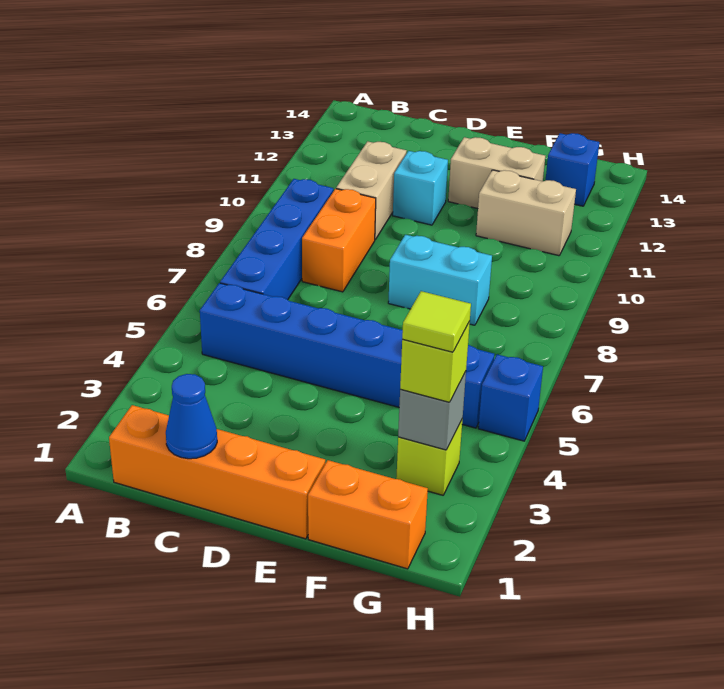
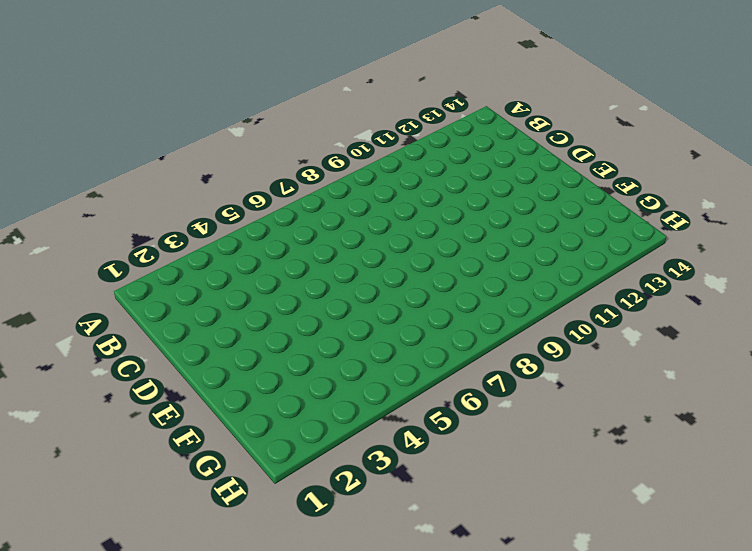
none -> orange brick B1:E1 level 1
none -> blue brick B5:G5 level 1
none -> blue brick B6:B9 level 1

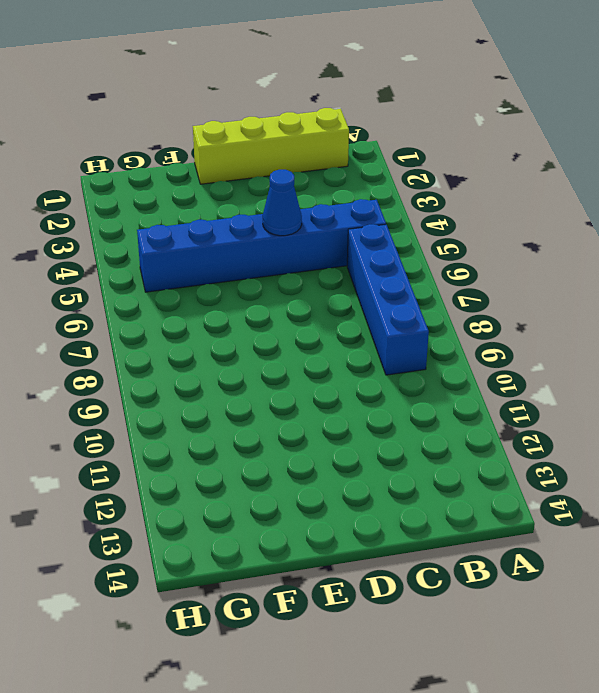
lime brick B1:E1 level 1 -> orange brick B1:E1 level 1
blue cone D5 level 2 -> blue cone C1 level 2
none -> orange brick C8:C9 level 1
none -> tan brick C10:C11 level 1
none -> cyan brick D11 level 1

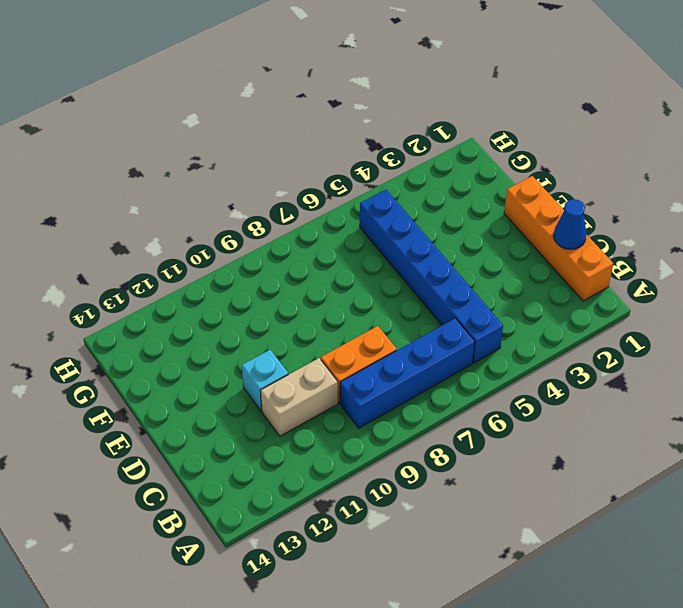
none -> cyan brick E8:F8 level 1
none -> tan brick E12:F12 level 1
none -> orange brick F1:G1 level 1

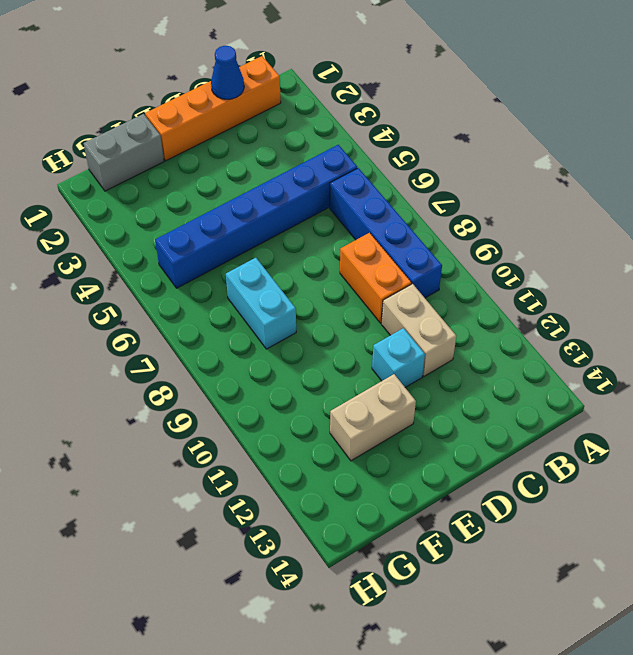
grey brick F1:G1 level 1 -> orange brick F1:G1 level 1
cyan brick F7:F8 level 1 -> cyan brick E8:F8 level 1
none -> tan brick F11:G11 level 1
none -> lime brick G3 level 1
none -> blue brick G13 level 1

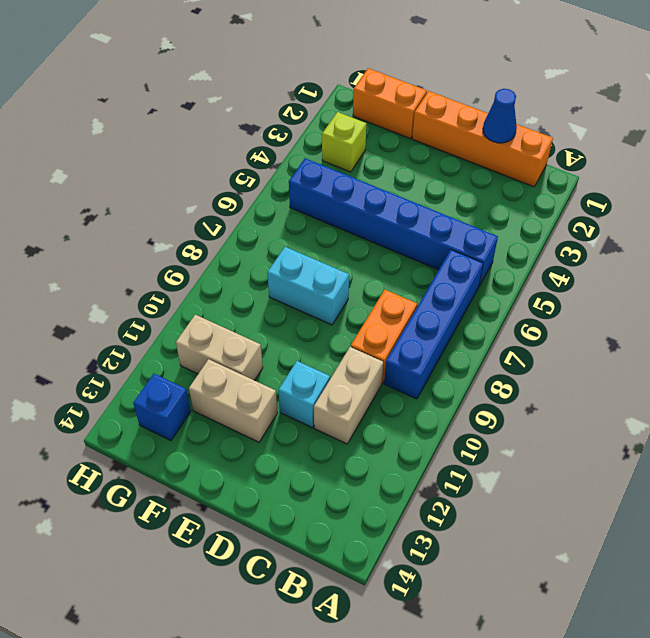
none -> blue brick H5 level 1
none -> grey brick G3 level 2
none -> lime brick G3 level 3

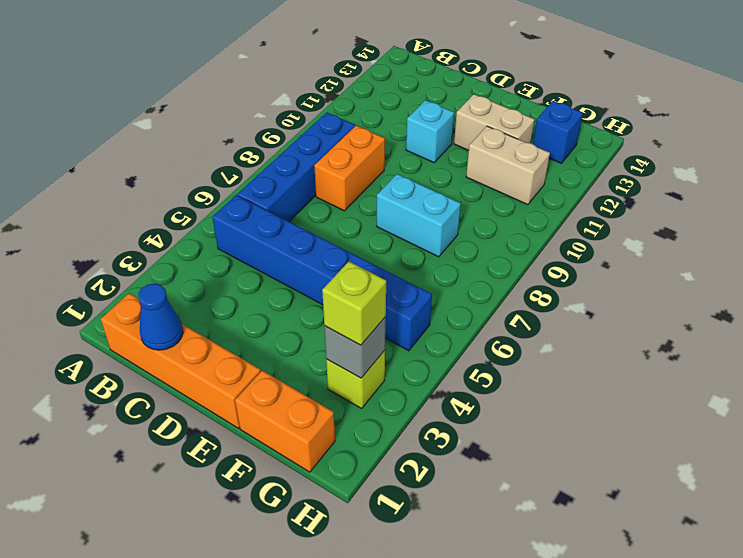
none -> tan brick C10:C11 level 1
none -> blue brick H5 level 1
none -> lime tile G3 level 4

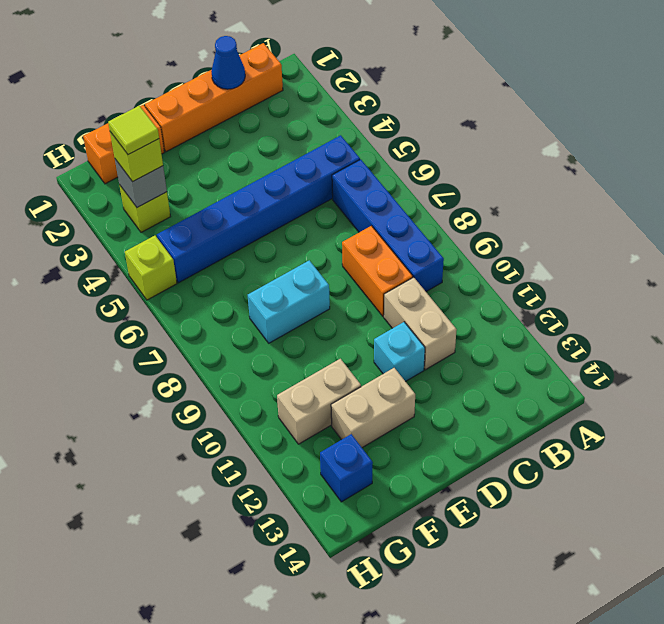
lime brick H5 level 1 -> blue brick H5 level 1

